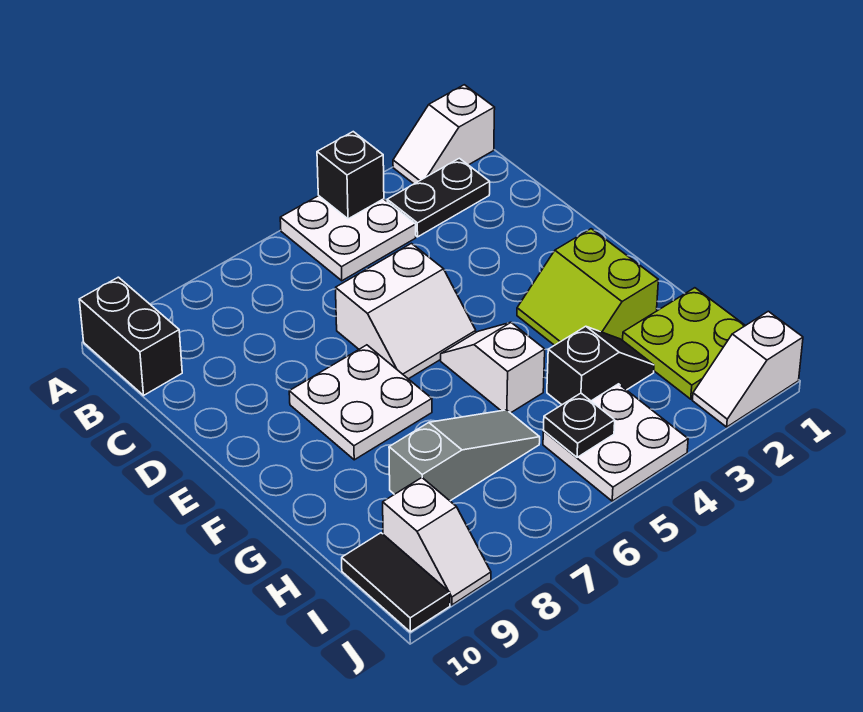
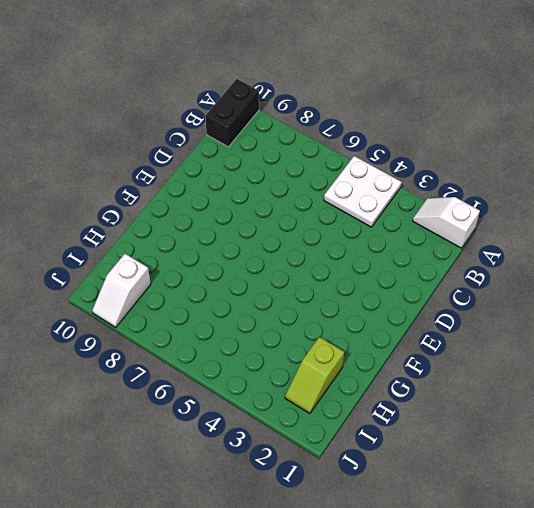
lime slope H2:I2 level 1 top H -> lime plate H1:I2 level 1
none -> black plate B2:B3 level 1
none -> white slope D5:E6 level 1 top D
none -> white plate E7:F8 level 1

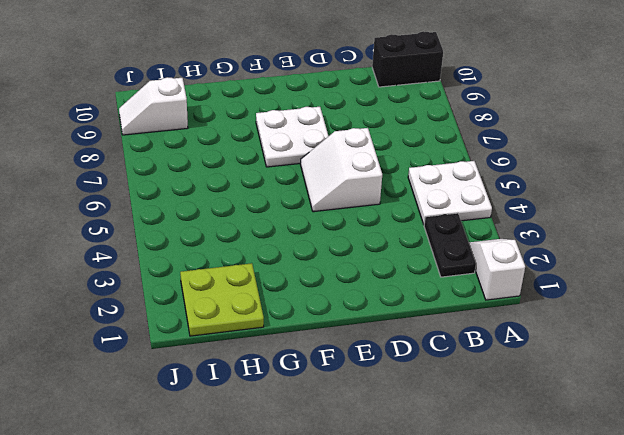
none -> lime slope F2:G3 level 1 top 2
none -> white slope F5:G5 level 1 top G
none -> black slope H3:H4 level 1 top 4

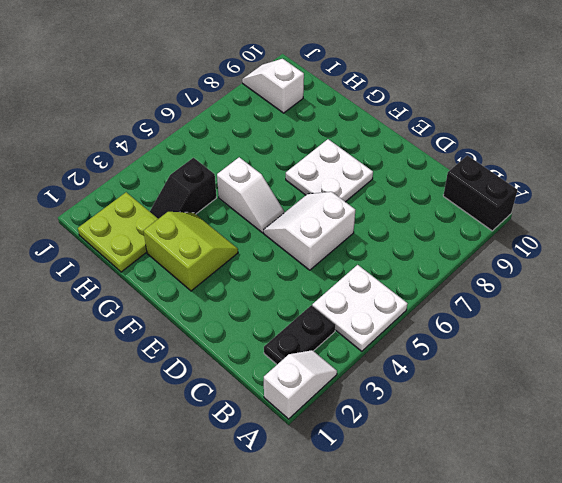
none -> grey slope H6:H8 level 1 top 8
none -> white plate I4:J5 level 1
none -> black tile I10:J10 level 1

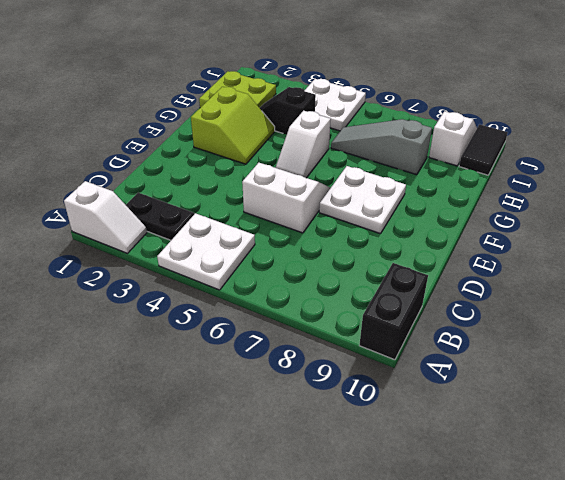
none -> white slope J1:J2 level 1 top 1
none -> black brick A4 level 2
none -> black plate I5 level 2

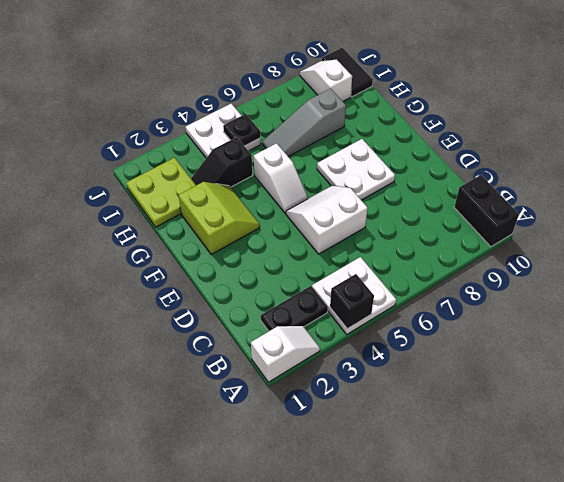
none -> white slope J1:J2 level 1 top 1

